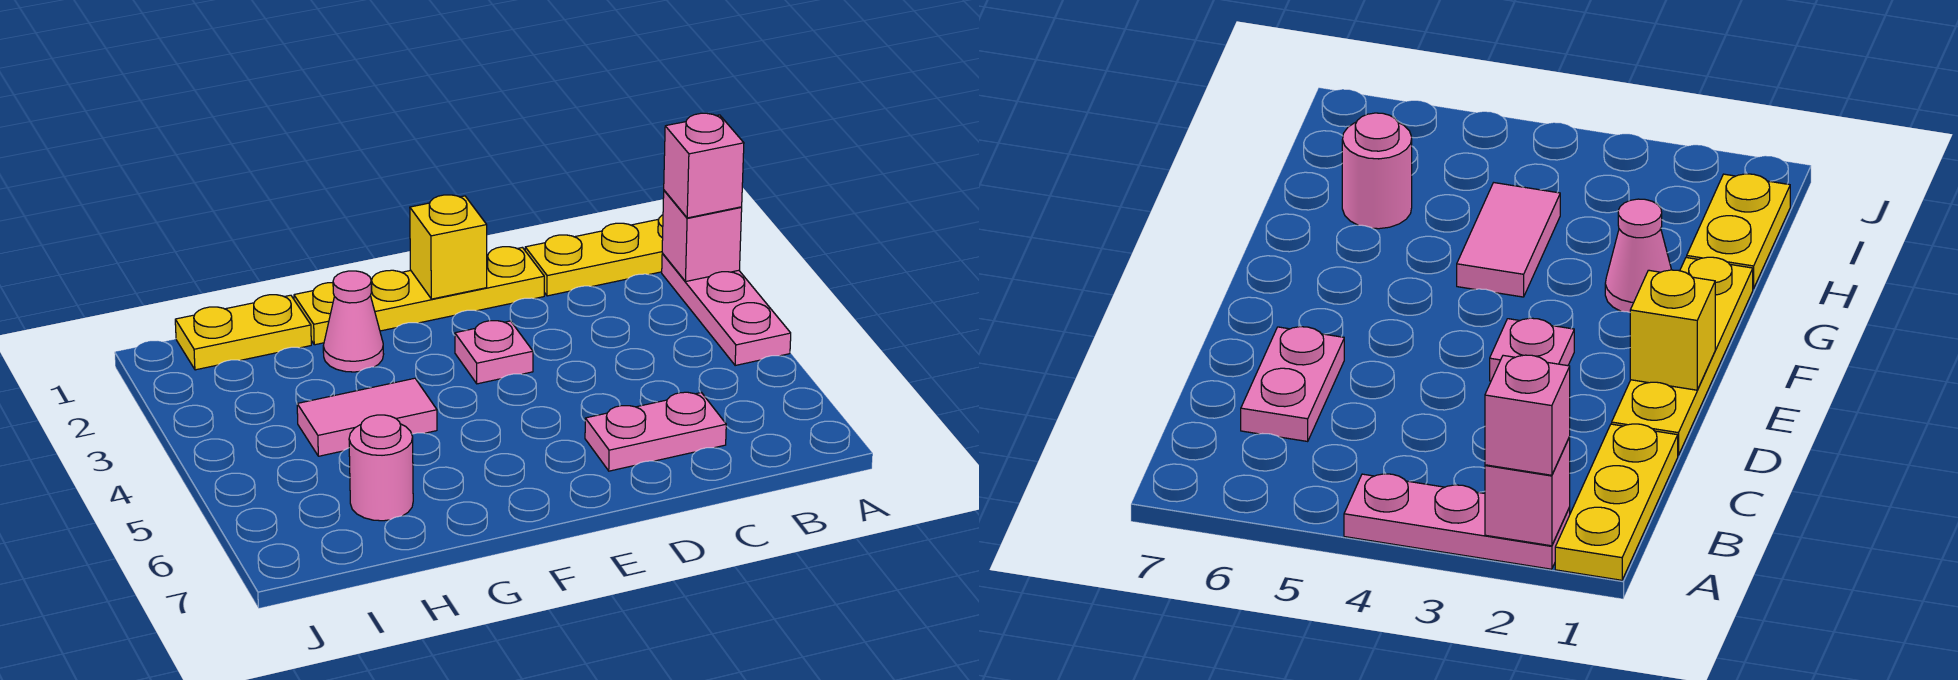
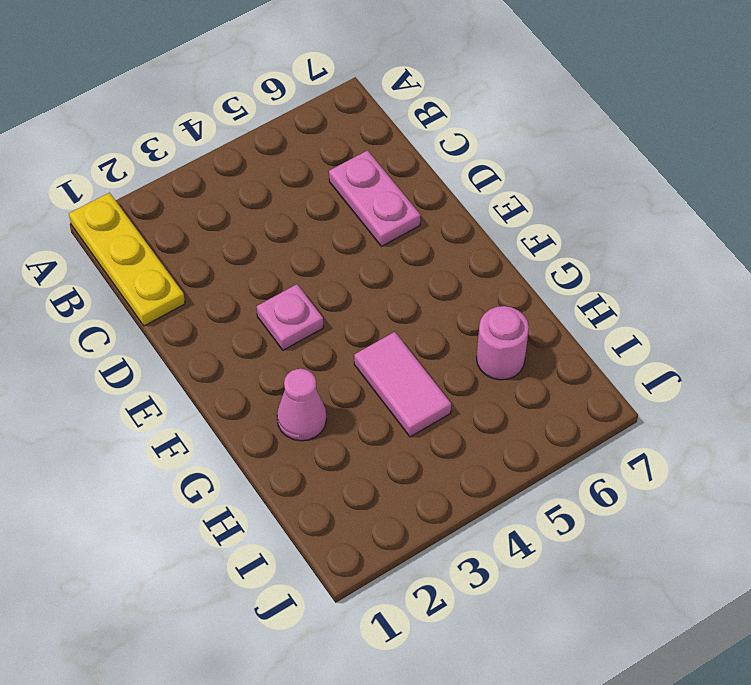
none -> pink plate A2:A4 level 1
none -> yellow plate D1:G1 level 1
none -> yellow plate H1:I1 level 1

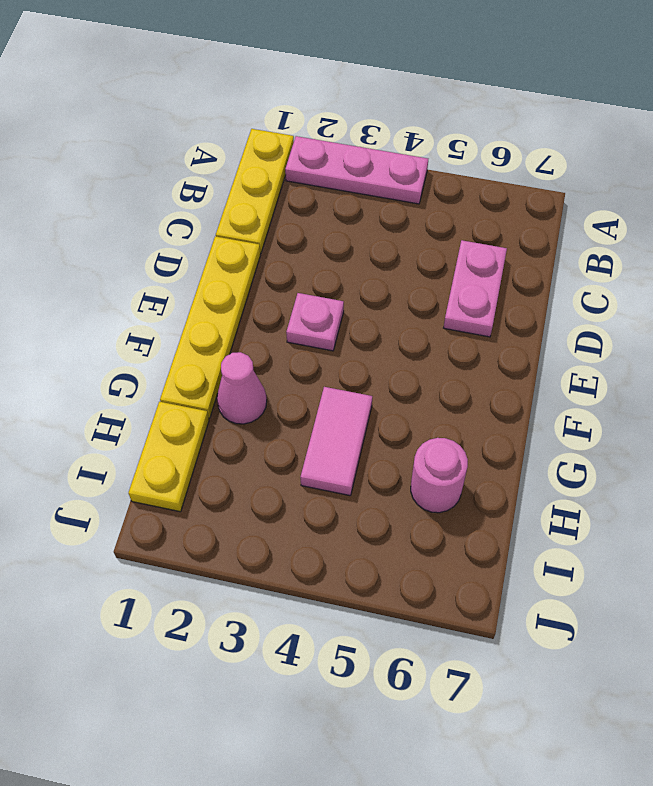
none -> pink brick A2 level 2
none -> yellow brick E1 level 2
none -> pink brick A2 level 3

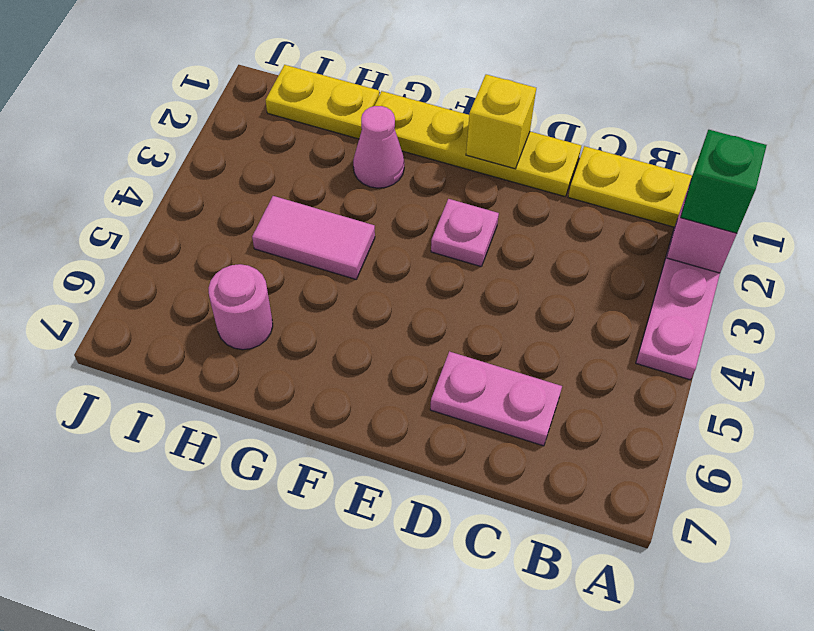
green brick A2 level 3 -> pink brick A2 level 3

